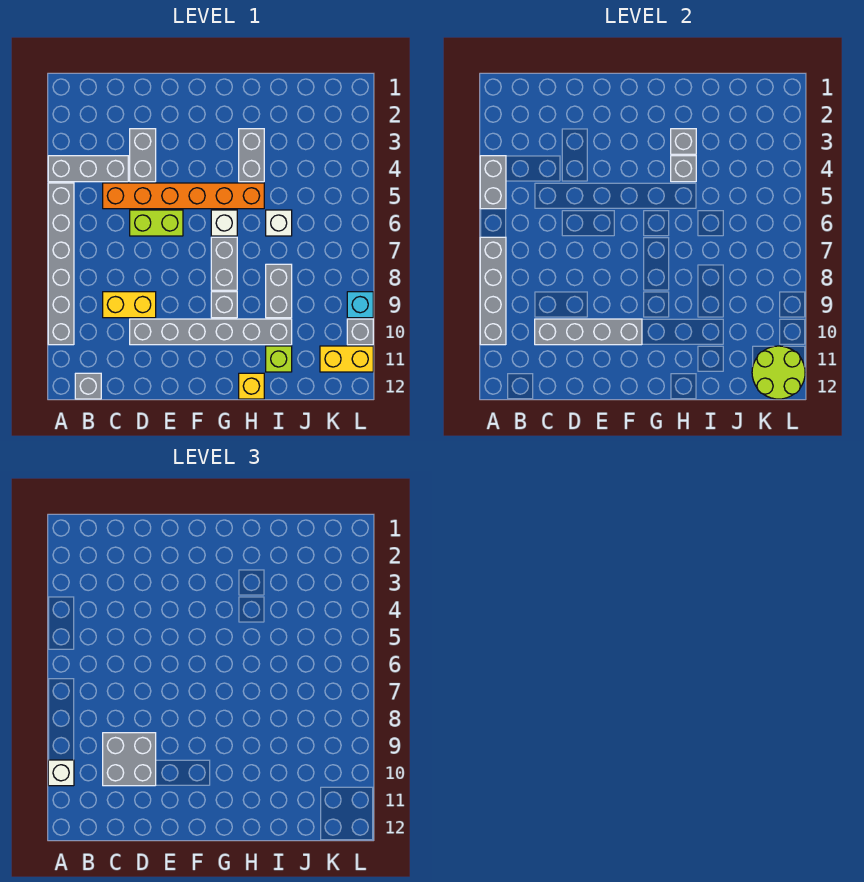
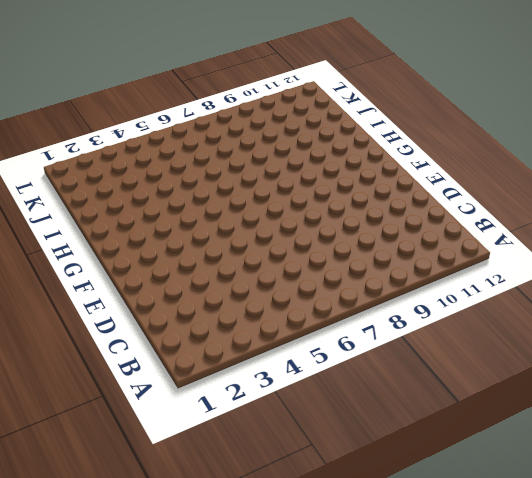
none -> grey brick A4:C4 level 1
none -> grey brick A5:A10 level 1
none -> grey brick B12 level 1

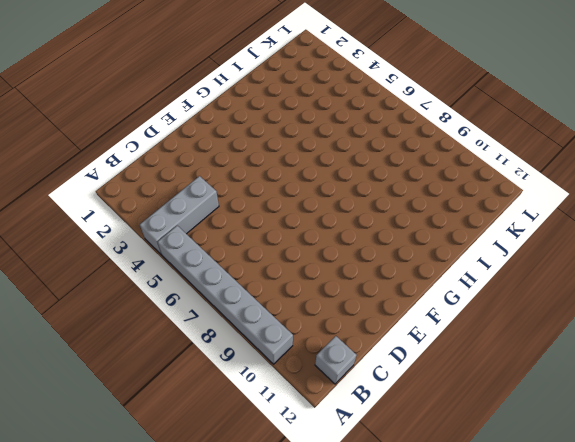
none -> orange brick C5:H5 level 1
none -> yellow brick C9:D9 level 1
none -> grey brick D3:D4 level 1

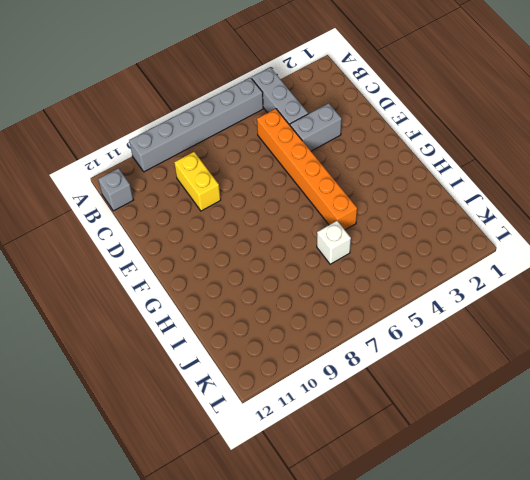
none -> lime brick D6:E6 level 1
none -> grey brick D10:I10 level 1
none -> white brick G6 level 1

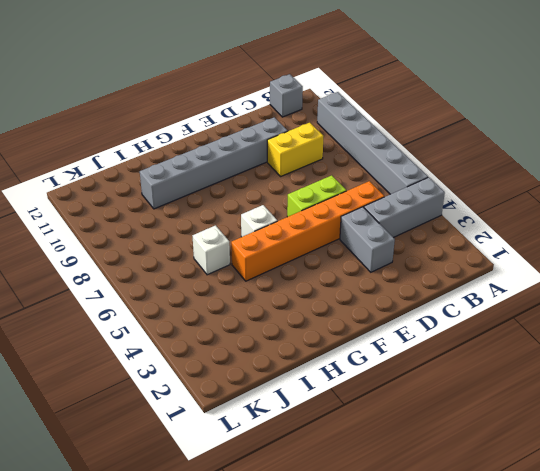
none -> grey brick G7:G8 level 1
none -> grey brick G9 level 1
none -> grey brick H3:H4 level 1

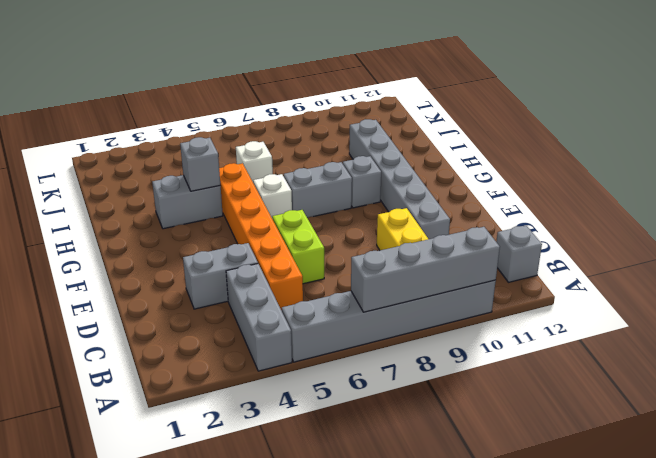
none -> yellow brick H12 level 1
none -> grey brick I8:I9 level 1
none -> lime brick I11 level 1

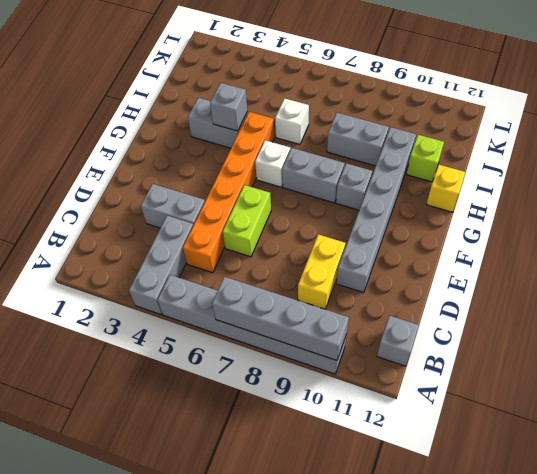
none -> yellow brick K11:L11 level 1
none -> cyan brick L9 level 1
none -> grey brick L10 level 1

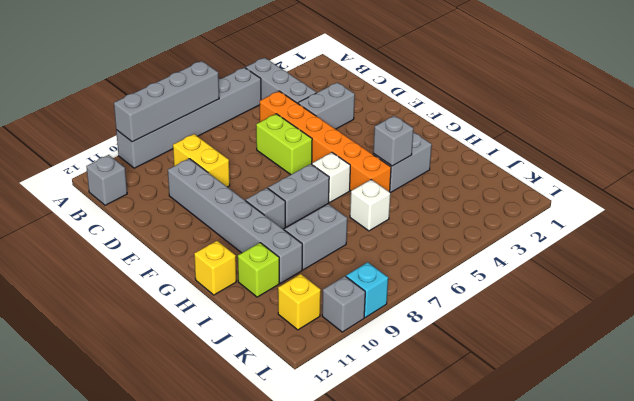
yellow brick K11 level 1 -> yellow brick K11:L11 level 1
none -> grey brick A4:A5 level 2
none -> grey brick C10:F10 level 2
none -> grey brick H3 level 2

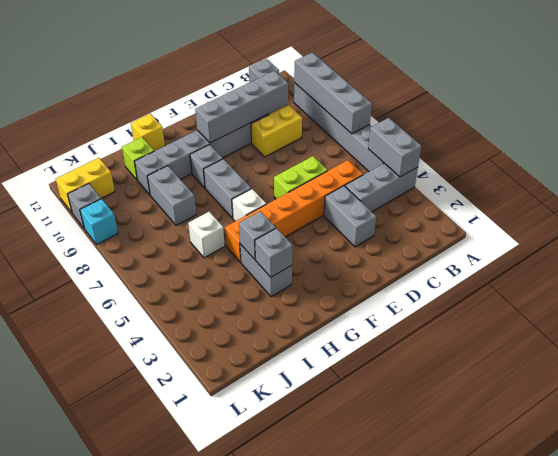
none -> lime round brick K11:L12 level 2
none -> white brick A10 level 3
none -> grey brick C9:D10 level 3

